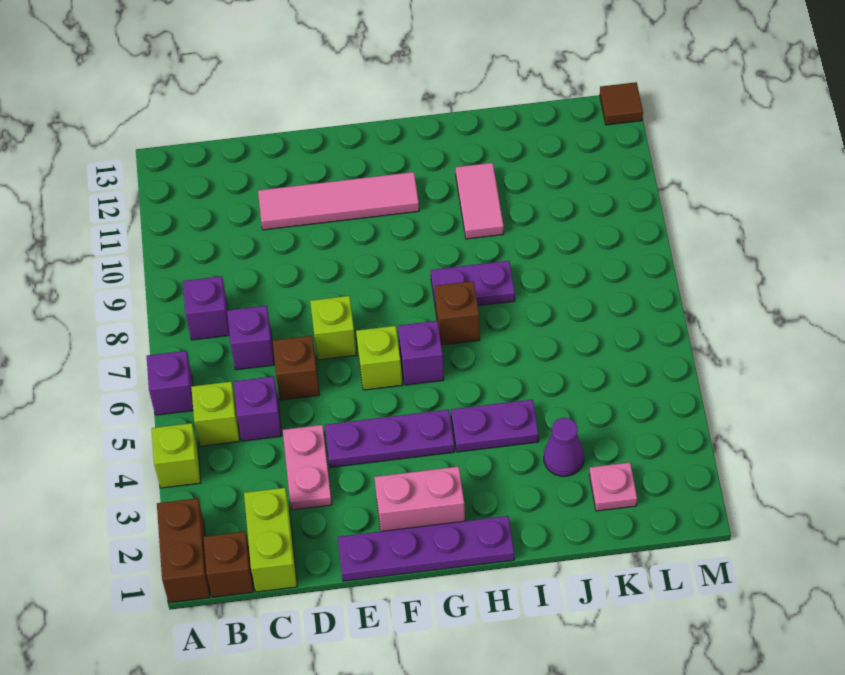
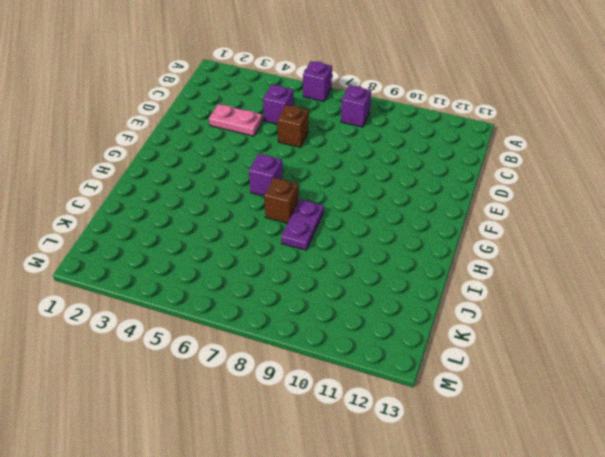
none -> brown brick A1:A2 level 1
none -> lime brick A4 level 1
none -> brown brick B1 level 1

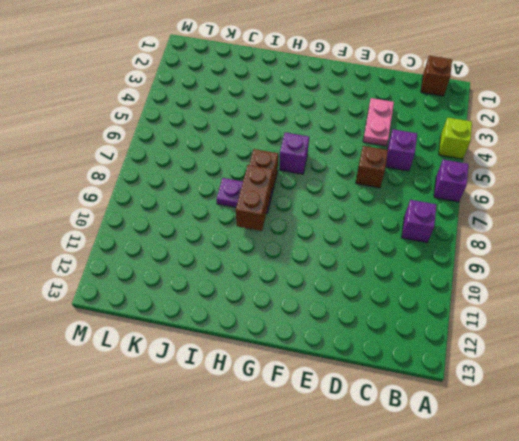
brown brick H8:H9 level 2 -> brown brick A1:A2 level 1
none -> lime brick B5 level 1
none -> lime brick C1:C2 level 1
none -> purple brick C7 level 1

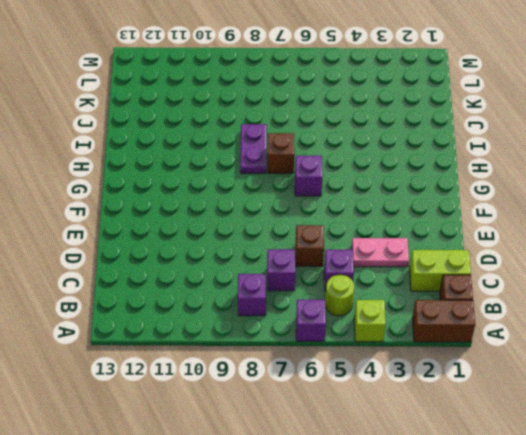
lime round brick B5 level 1 -> lime brick B5 level 1
none -> pink tile D11:G11 level 1
none -> purple plate E1:H1 level 1
none -> purple plate E4:G4 level 1

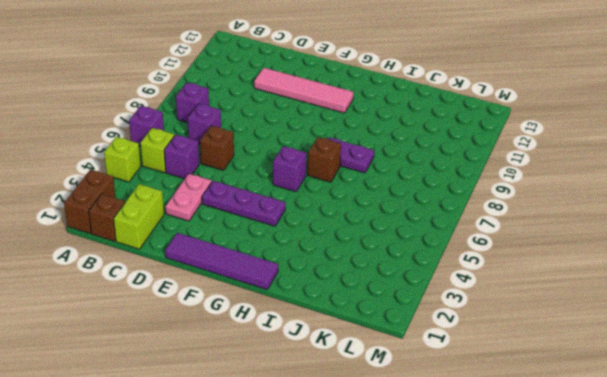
purple tile E1:H1 level 1 -> purple plate E1:H1 level 1
none -> lime brick E7 level 1
none -> pink brick F2:G2 level 1
none -> lime brick F6 level 1

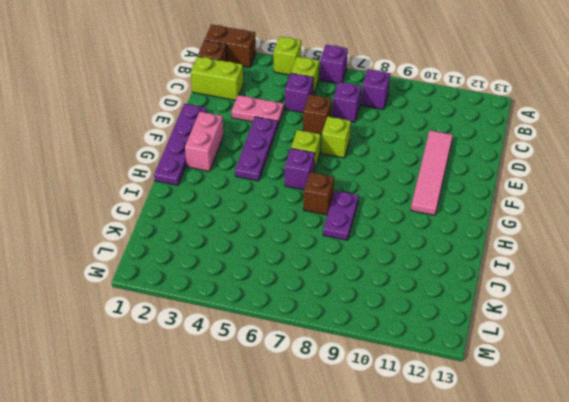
none -> purple plate H4:I4 level 1
none -> pink tile I10:I11 level 1
none -> purple cone J3 level 1

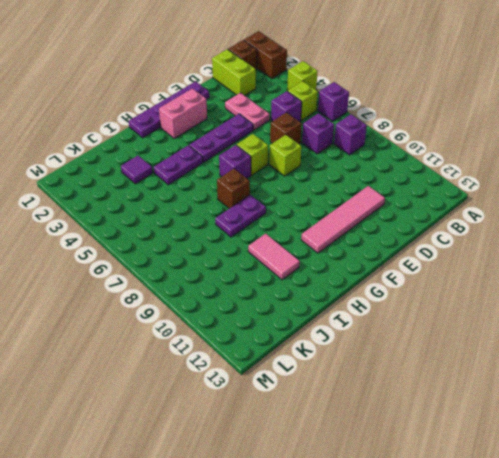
purple tile J3 level 1 -> purple cone J3 level 1
none -> pink plate K2 level 1
none -> brown tile M13 level 1

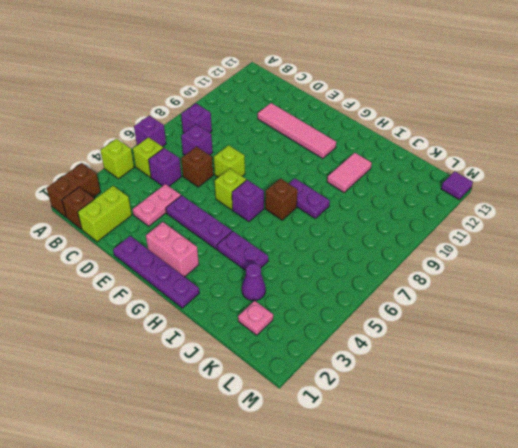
purple tile M13 level 1 -> brown tile M13 level 1

